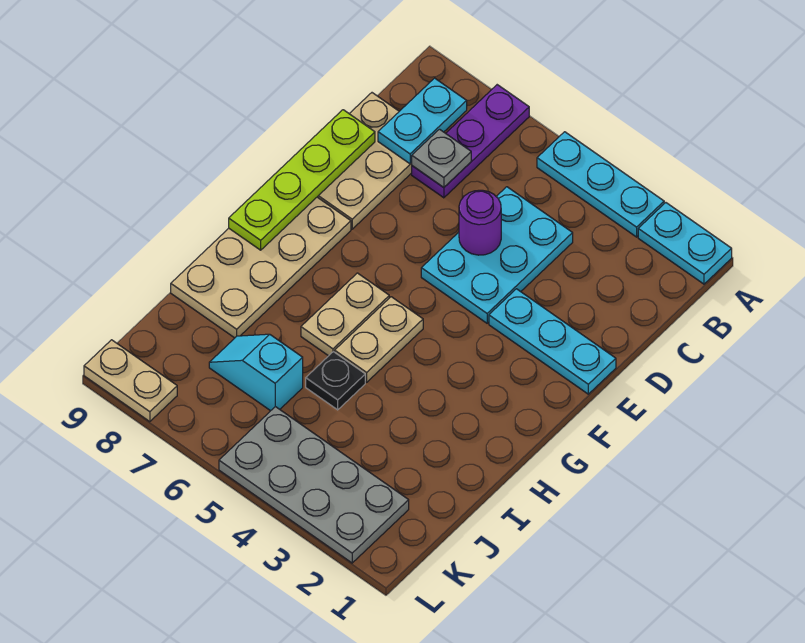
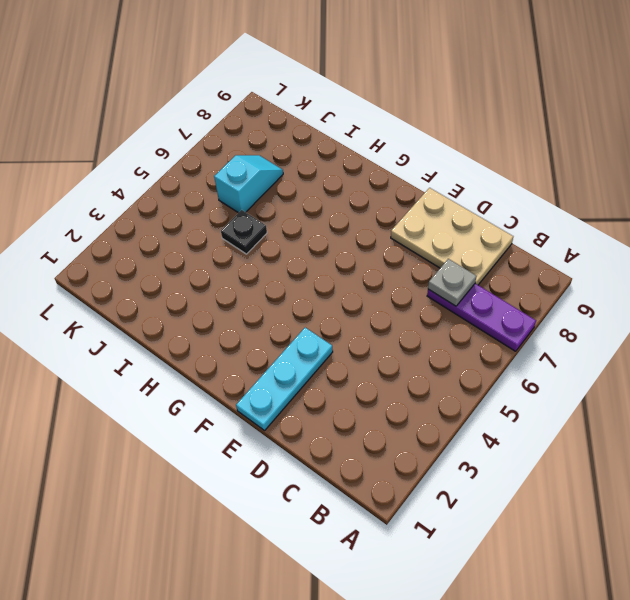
none -> cyan plate A1:A2 level 1
none -> cyan plate A3:A5 level 1
none -> cyan plate C4:E5 level 1

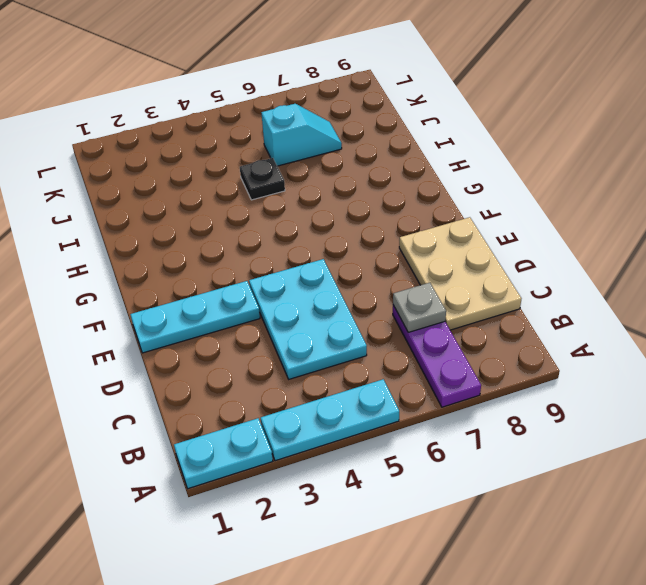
none -> tan plate F8:I9 level 1
none -> tan plate G5:H5 level 1
none -> tan plate G6:H6 level 1

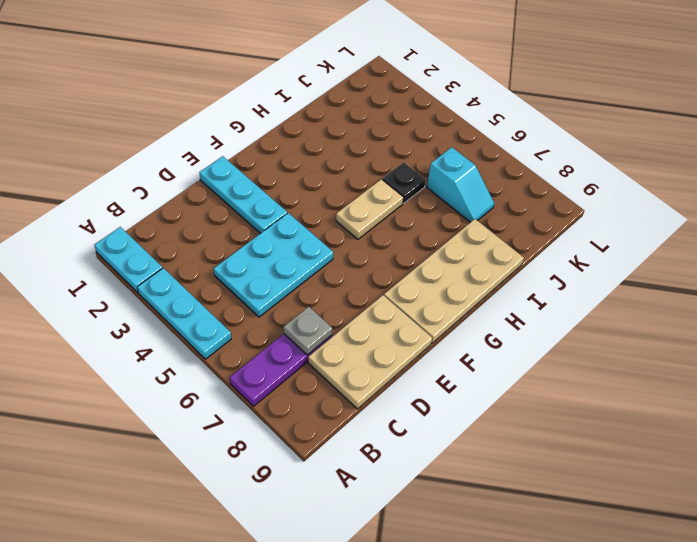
none -> tan plate G6:H6 level 1
none -> grey plate K2:L5 level 1
none -> tan plate L8:L9 level 1

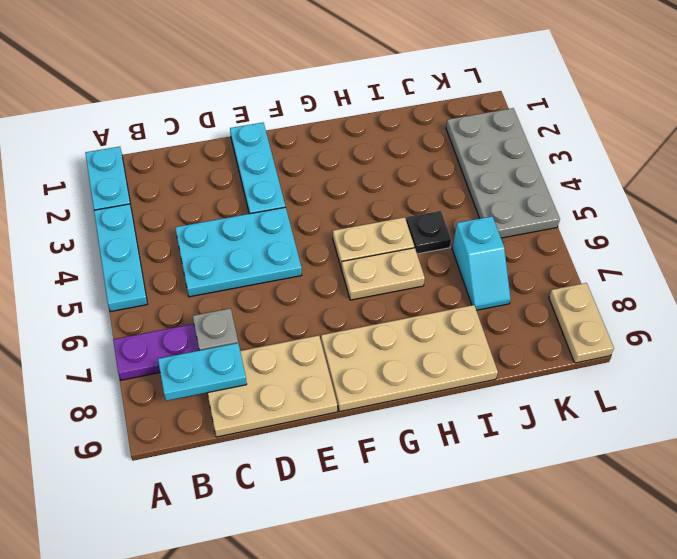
none -> purple round brick D5 level 2
none -> lime plate D9:G9 level 2

